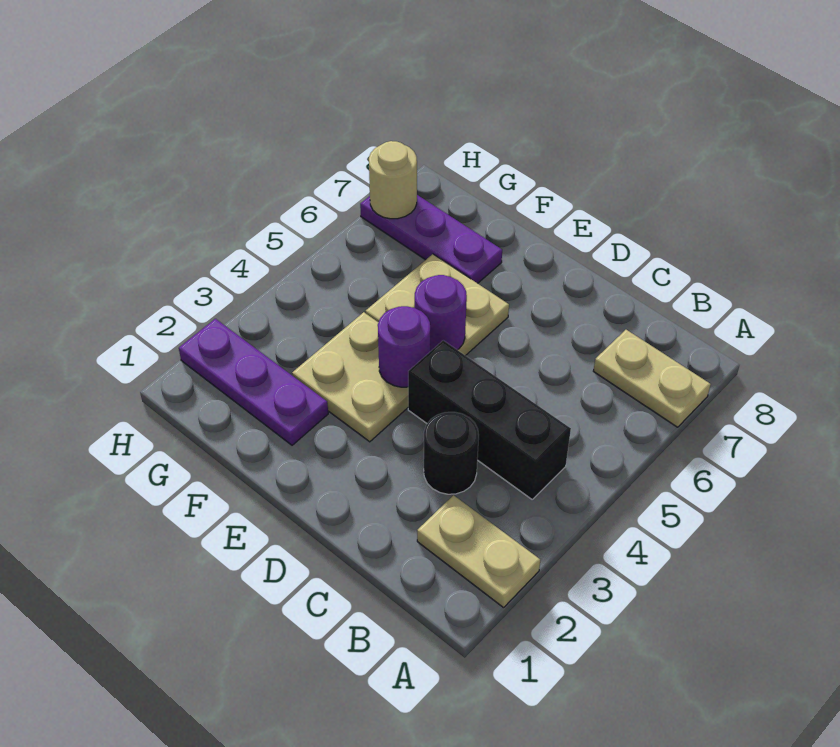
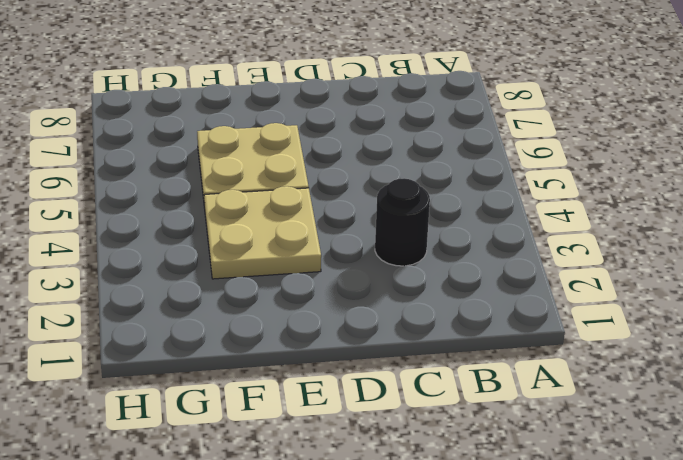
none -> tan plate A2:B2 level 1
none -> tan plate A7:B7 level 1

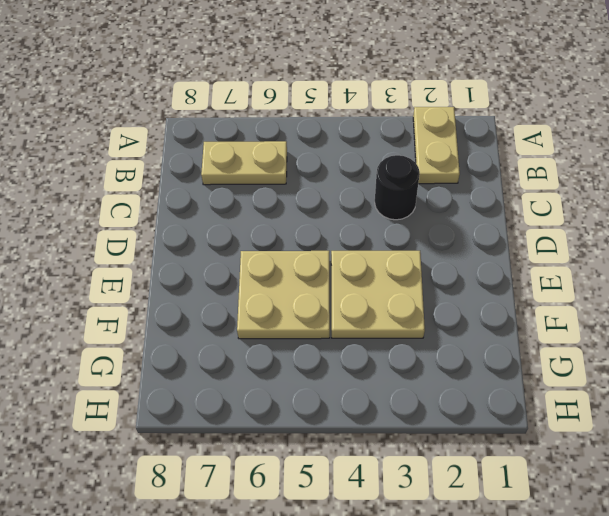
tan plate B6:B7 level 1 -> tan plate A7:B7 level 1
none -> black brick B4:D4 level 1
none -> purple plate F2:H2 level 1

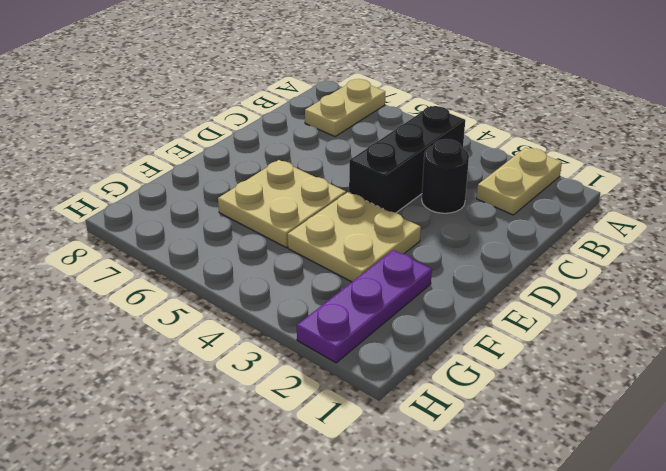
none -> purple plate F7:H7 level 1
none -> purple round brick E4 level 2

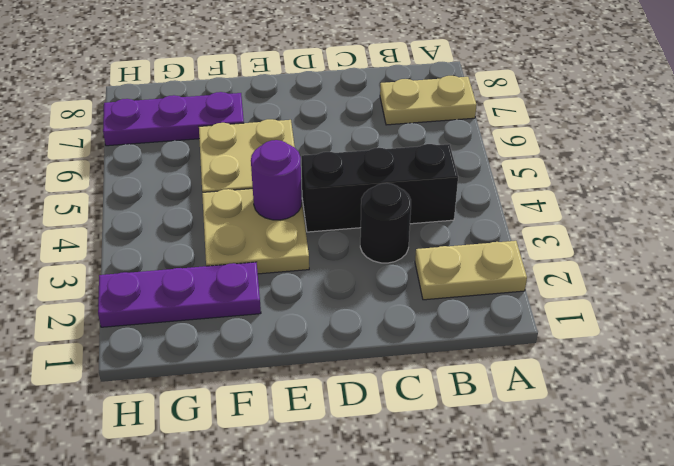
none -> purple round brick E5 level 2
none -> tan round brick H7 level 2

